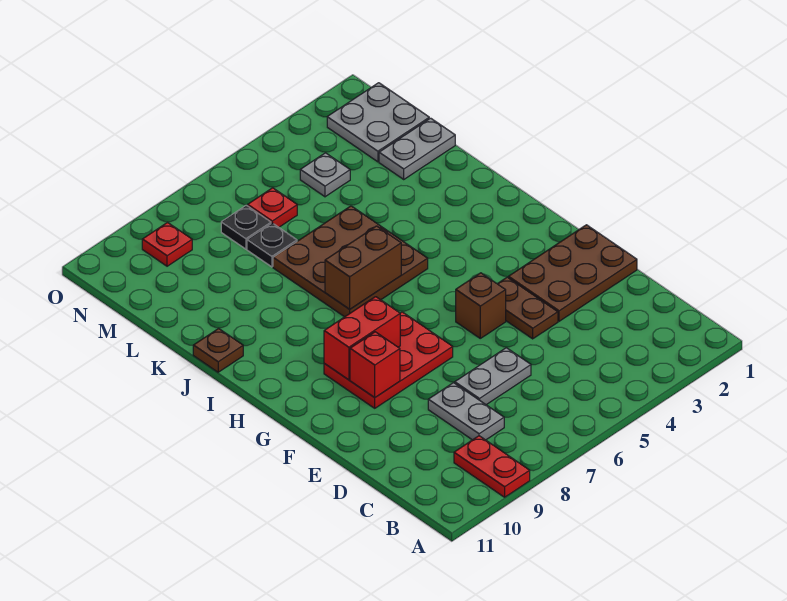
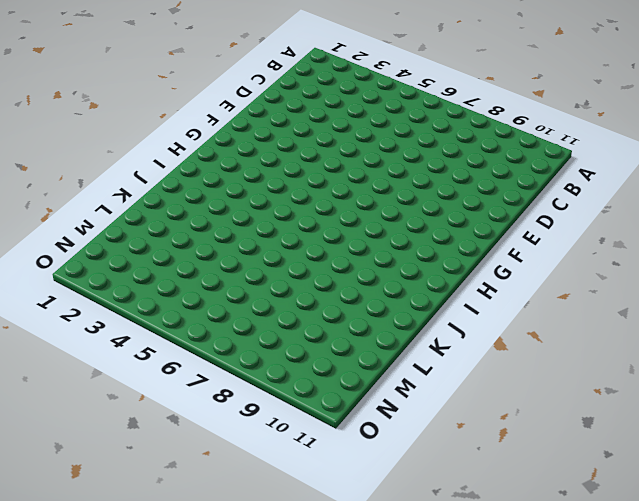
none -> red plate A9:B9 level 1
none -> grey plate C8:D8 level 1
none -> grey plate D6:D7 level 1

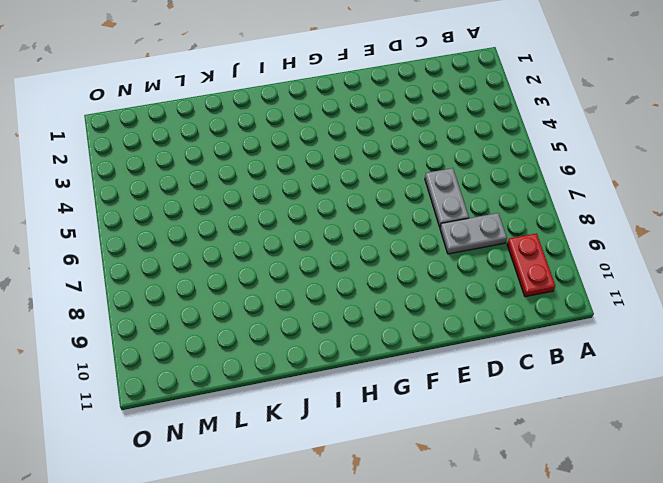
red plate B9:B10 level 1 -> red plate A9:B9 level 1
none -> brown plate E1:F3 level 1
none -> brown plate E4:F4 level 1
none -> brown brick F5 level 1

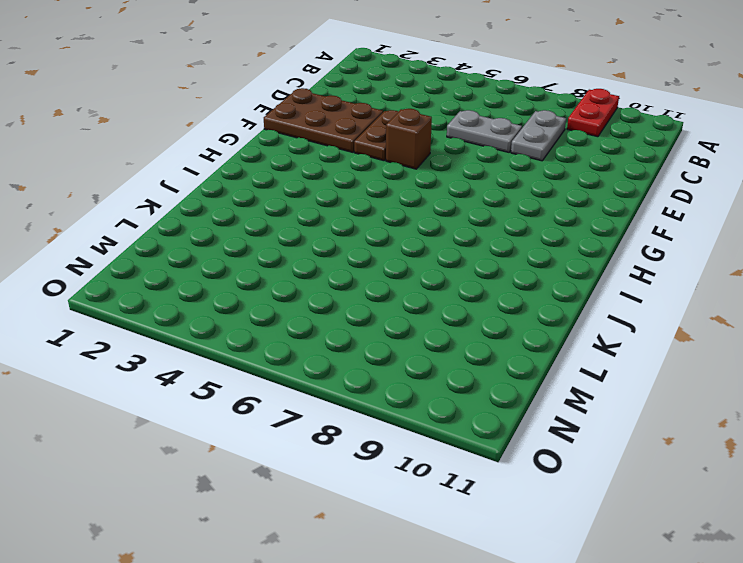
none -> red plate F7:G9 level 1
none -> brown plate I5:K7 level 1
none -> brown plate J11 level 1

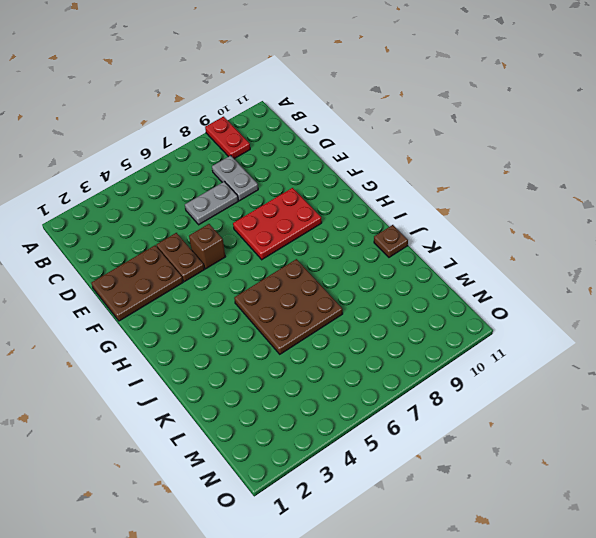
none -> grey plate L1:L2 level 1
none -> black plate L7 level 1
none -> grey plate M1:N2 level 1

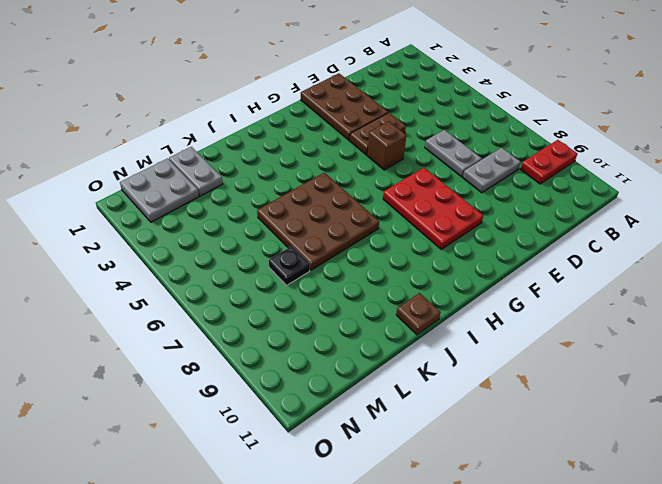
none -> grey plate M4 level 1
none -> red plate M6 level 1
none -> black plate M7 level 1

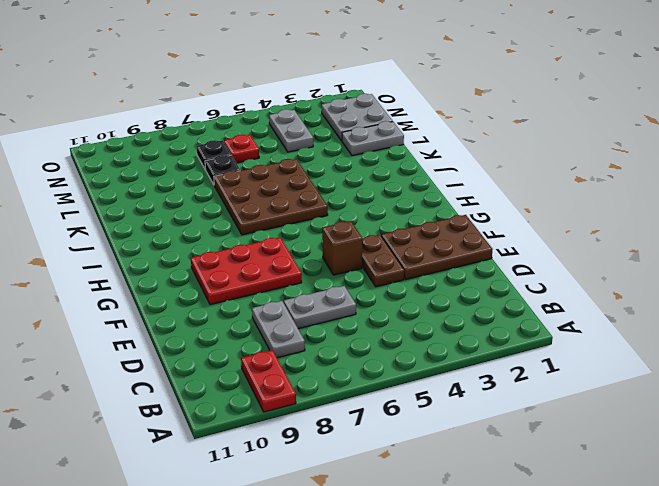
grey plate M4:N4 level 1 -> grey plate M4 level 1
none -> brown plate J11 level 1
none -> red plate N9 level 1
none -> red brick F9 level 2

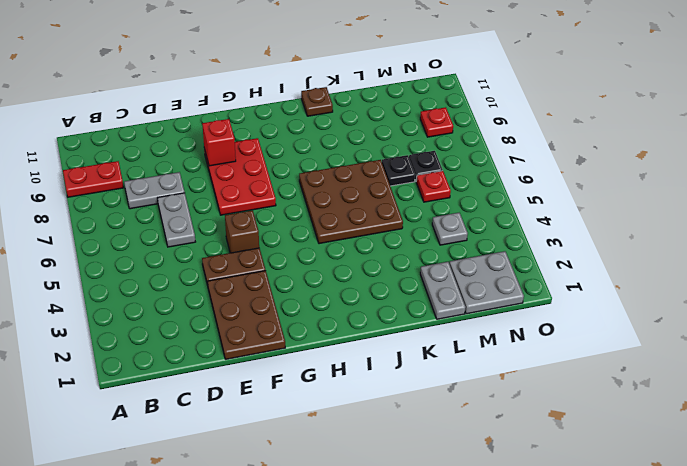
none -> red brick G8:G9 level 2
none -> brown brick I6:I7 level 2

